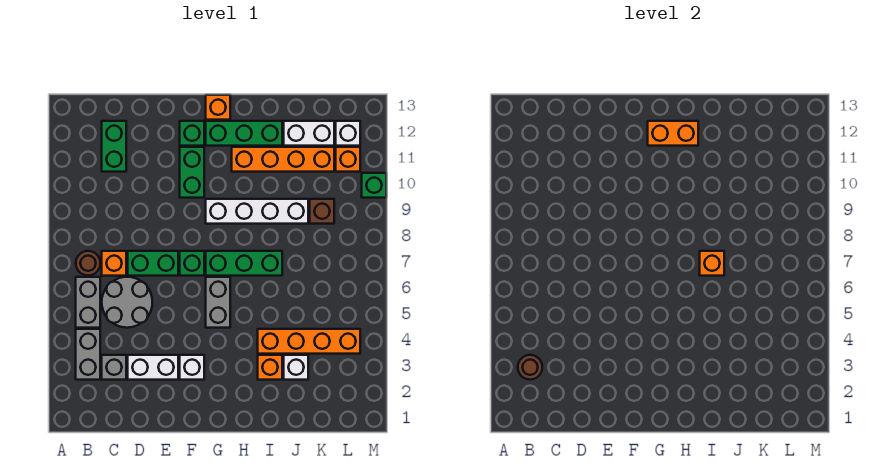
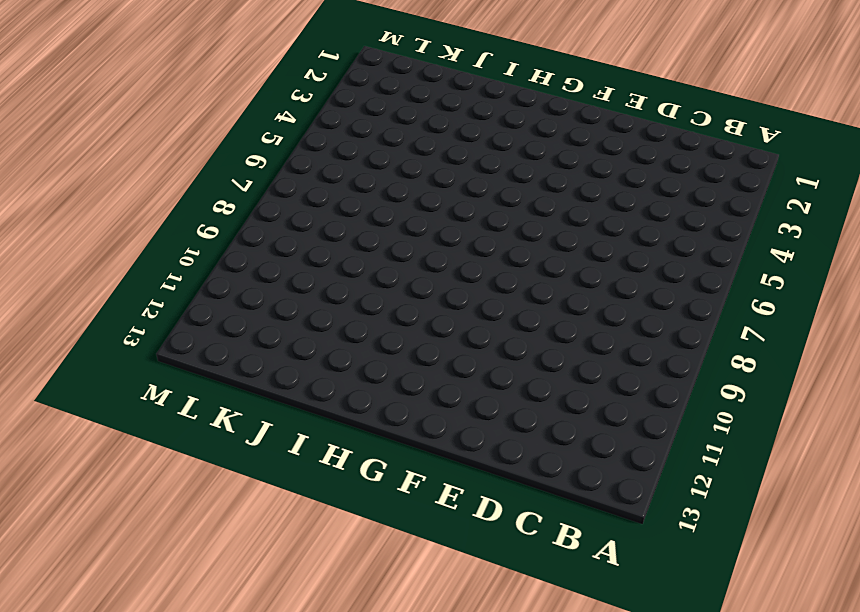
none -> grey brick B3:B4 level 1
none -> grey brick B5:B6 level 1
none -> brown round brick B7 level 1
none -> grey brick C3 level 1

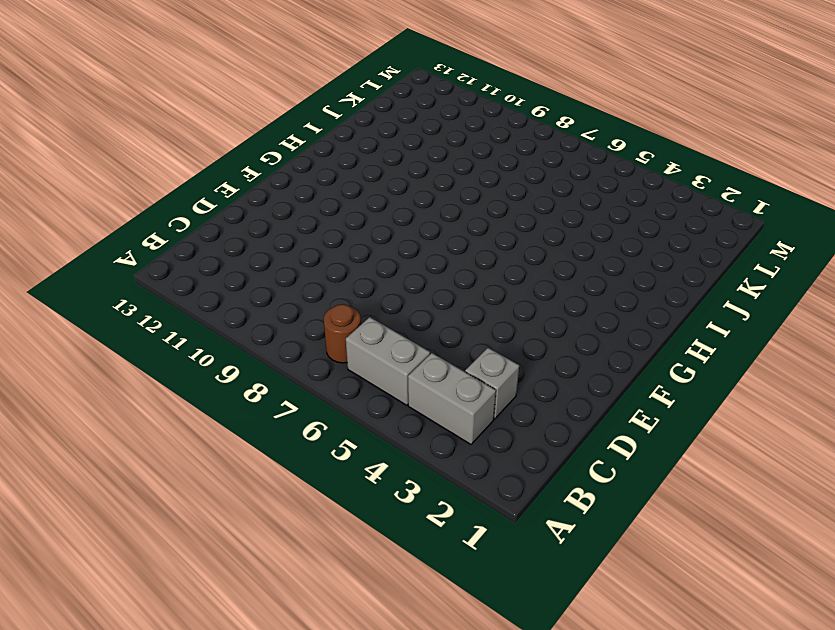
none -> grey round brick C5:D6 level 1
none -> orange brick C7 level 1
none -> green brick C11:C12 level 1
none -> white brick D3:E3 level 1

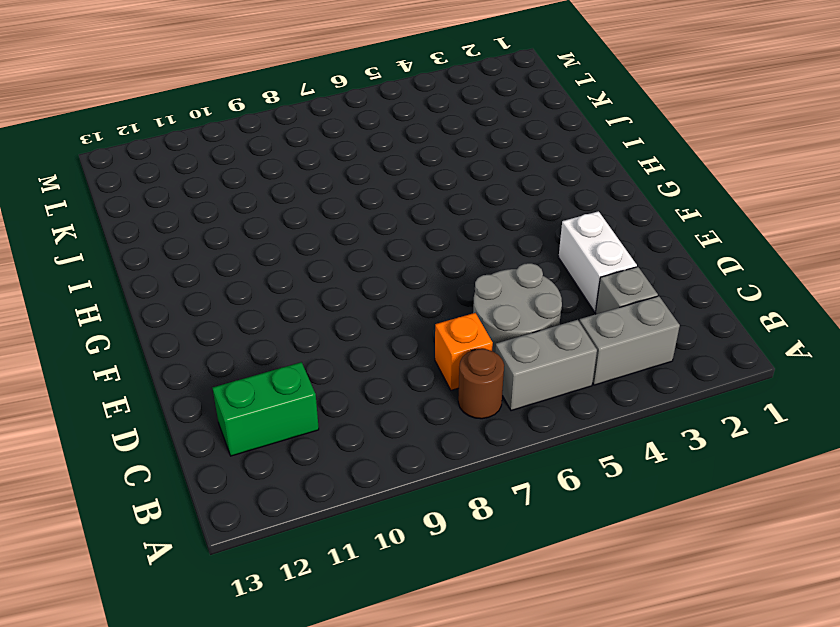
none -> green brick D7:E7 level 1
none -> white brick F3 level 1
none -> green brick F7 level 1
none -> green brick F10:F11 level 1

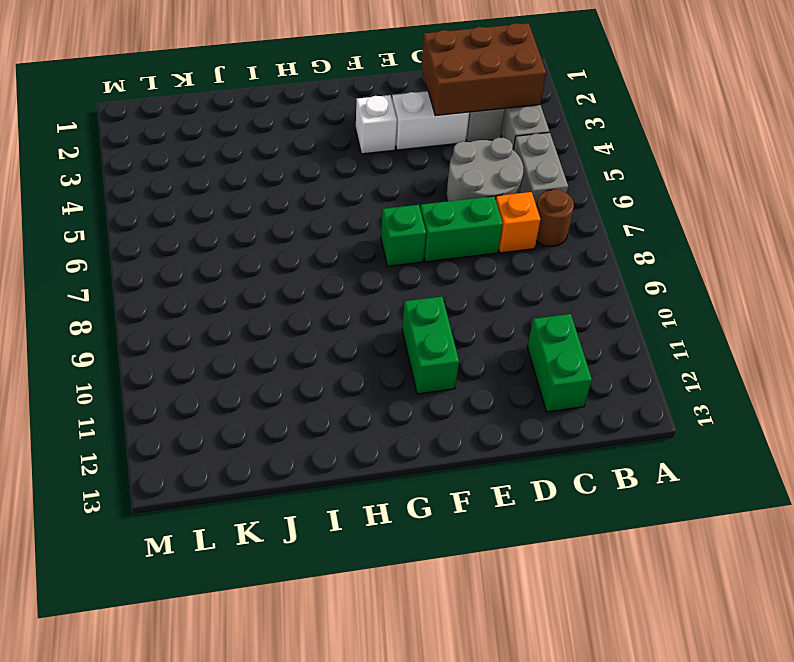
brown brick B2:D3 level 2 -> brown round brick B3 level 2
none -> green brick F12 level 1
none -> grey brick G5:G6 level 1
none -> green brick G7:I7 level 1
none -> white brick G9:J9 level 1

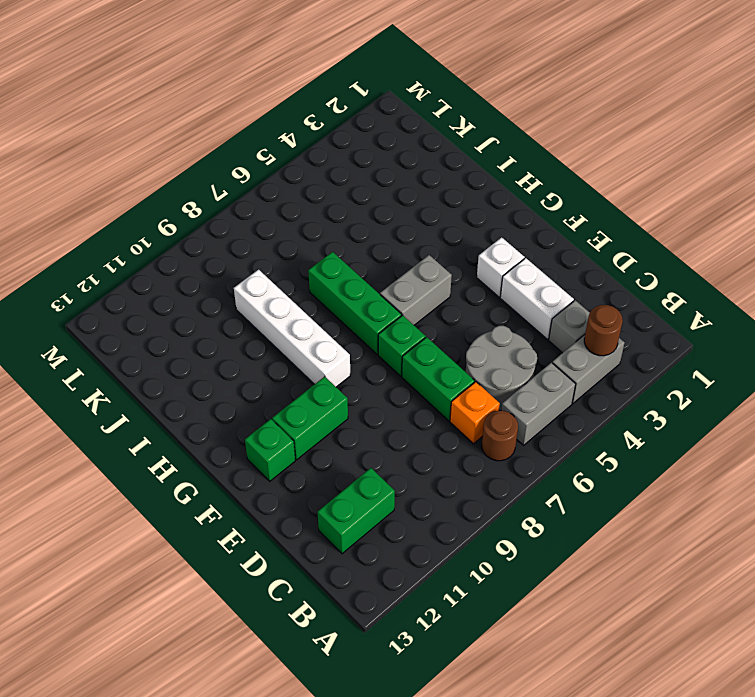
none -> green brick G12:I12 level 1
none -> orange brick G13 level 1
none -> orange brick H11:K11 level 1
none -> orange brick I3 level 1

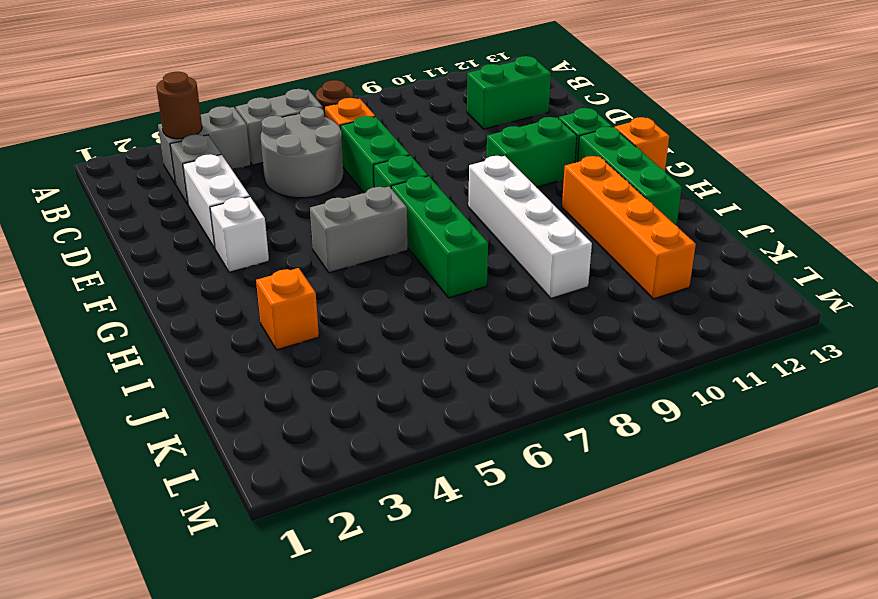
none -> orange brick I4:L4 level 1
none -> white brick J3 level 1
none -> white brick J12:K12 level 1
none -> brown brick K9 level 1

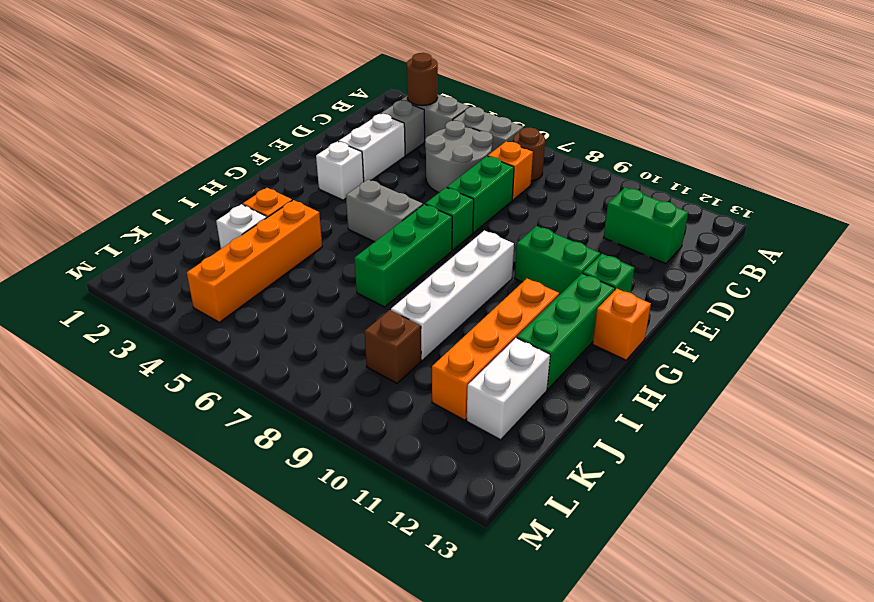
none -> orange brick L11 level 1
none -> white brick L12 level 1
none -> green brick M10 level 1
none -> orange brick G12:H12 level 2

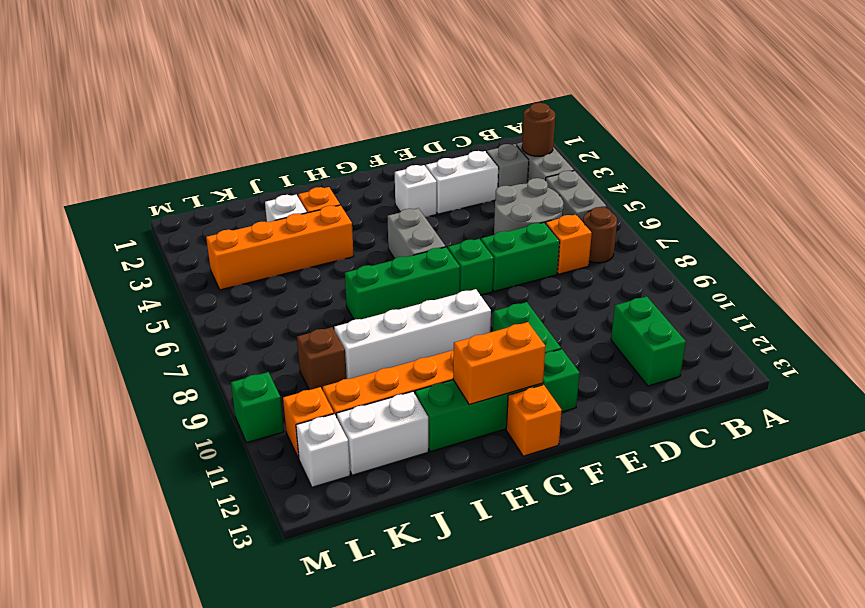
none -> orange brick I7 level 2

